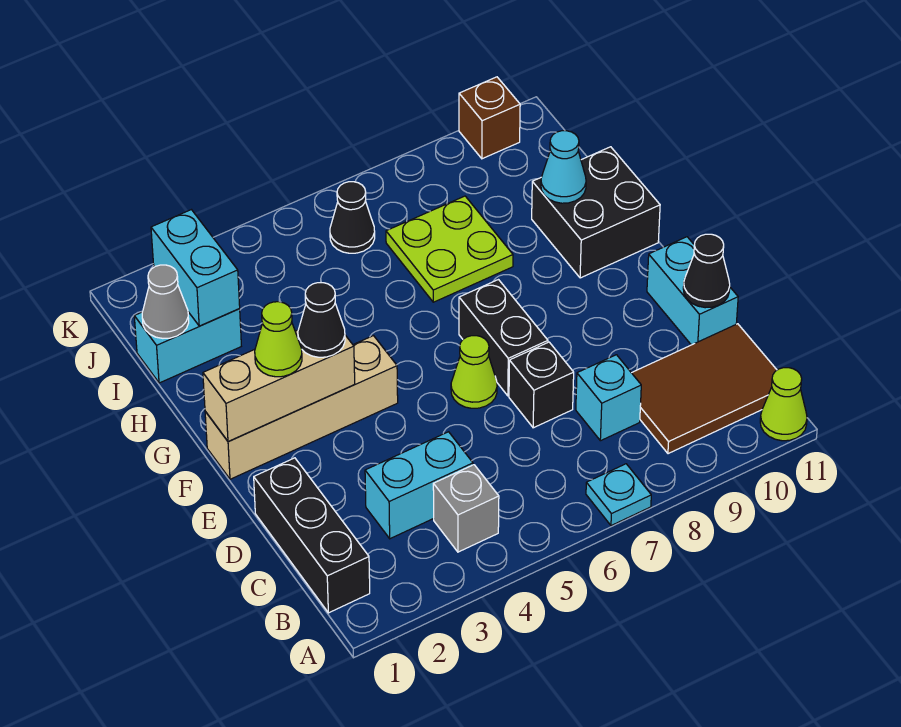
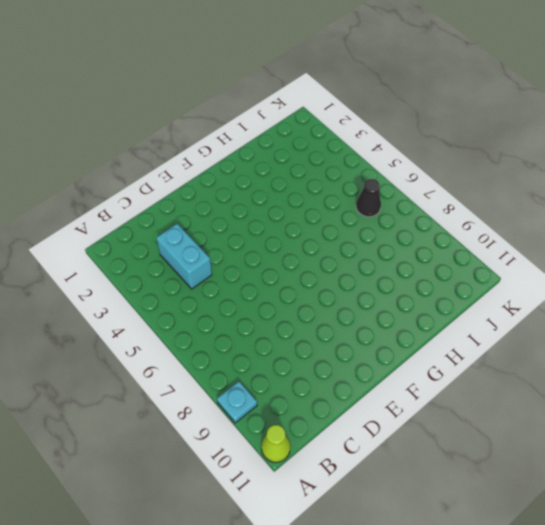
cyan plate A9 level 1 -> cyan plate A7 level 1
none -> black brick B1:D1 level 1
none -> grey brick B4 level 1
none -> brown tile B9:C11 level 1

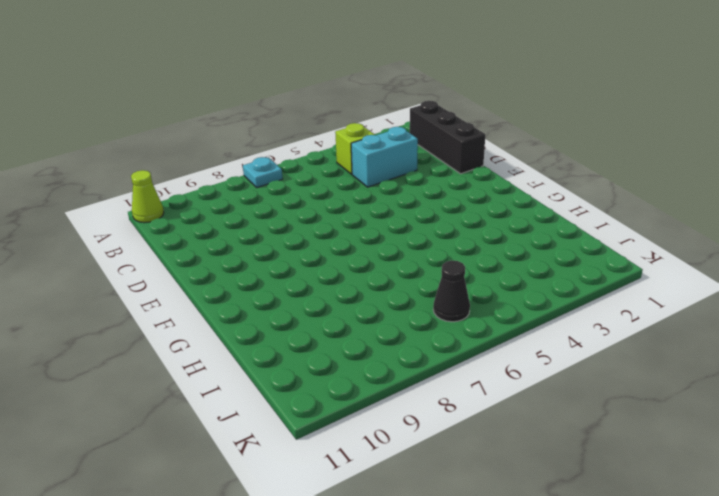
lime brick B4 level 1 -> grey brick B4 level 1
none -> brown tile B9:C11 level 1
none -> cyan brick C8 level 1
none -> black brick D7 level 1

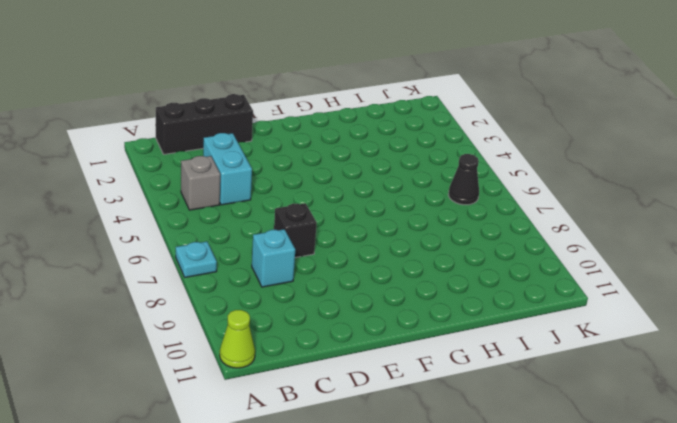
none -> brown tile B9:C11 level 1
none -> cyan brick D11:E11 level 1
none -> lime cone E6 level 1

